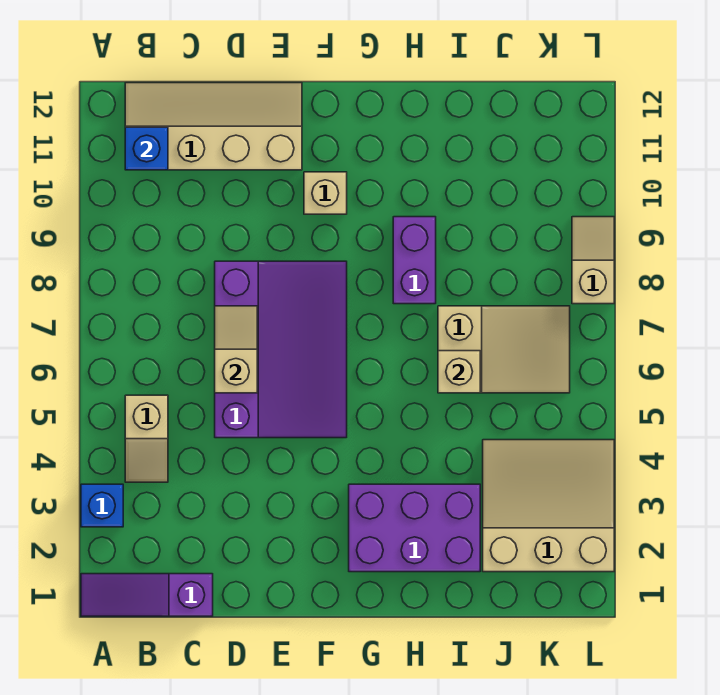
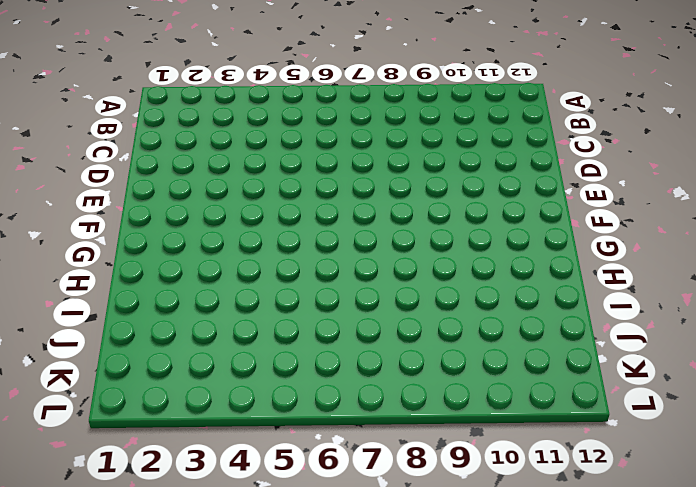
none -> purple slope A1:C1 level 1 top C
none -> blue brick A3 level 1
none -> tan slope B4:B5 level 1 top 5

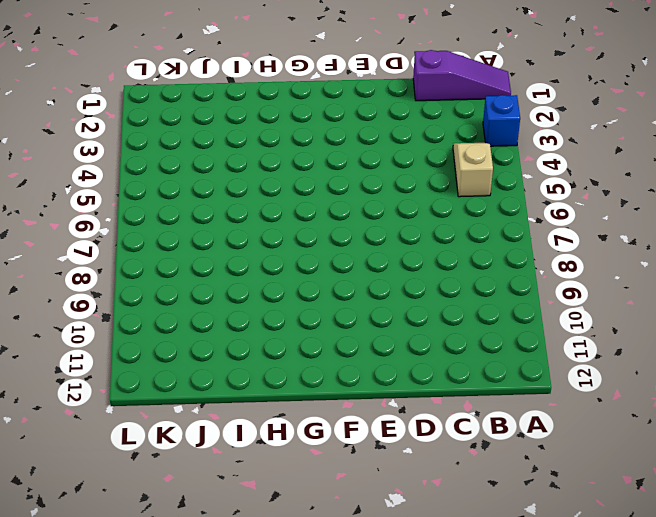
none -> tan slope B11:E12 level 1 top 11
none -> purple slope D5:F8 level 1 top D
none -> tan brick F10 level 1

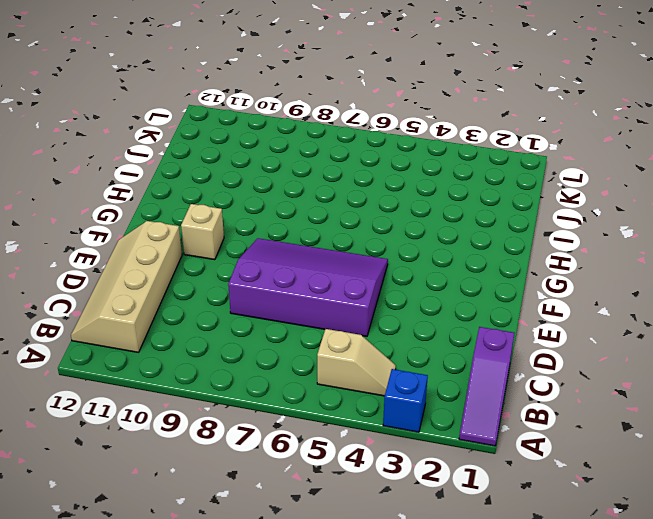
none -> purple brick G2:I3 level 1
none -> purple brick H8:H9 level 1
none -> tan slope I6:K7 level 1 top I

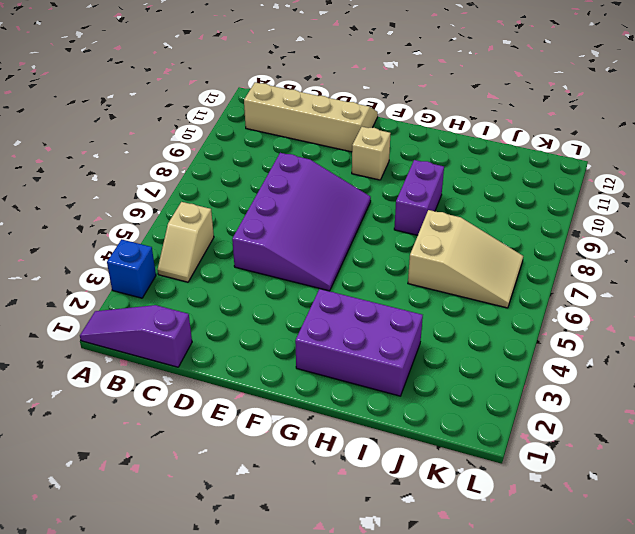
none -> tan slope J2:L4 level 1 top 2
none -> tan slope L8:L9 level 1 top 8
none -> blue brick B11 level 2

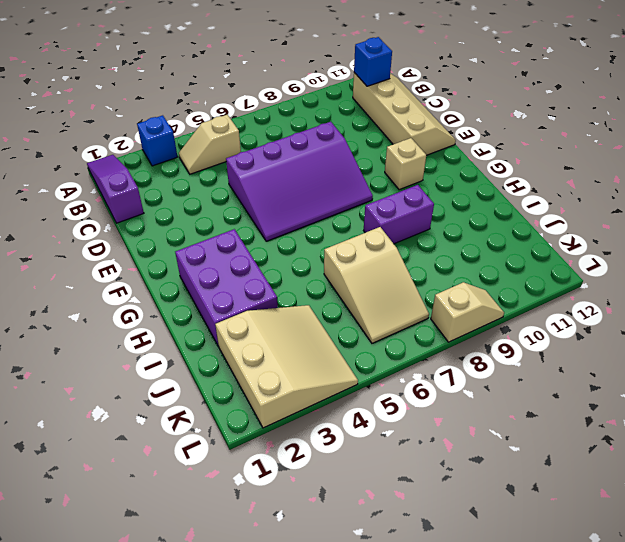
none -> tan slope D6:D7 level 2 top 6
none -> tan brick I6 level 2

